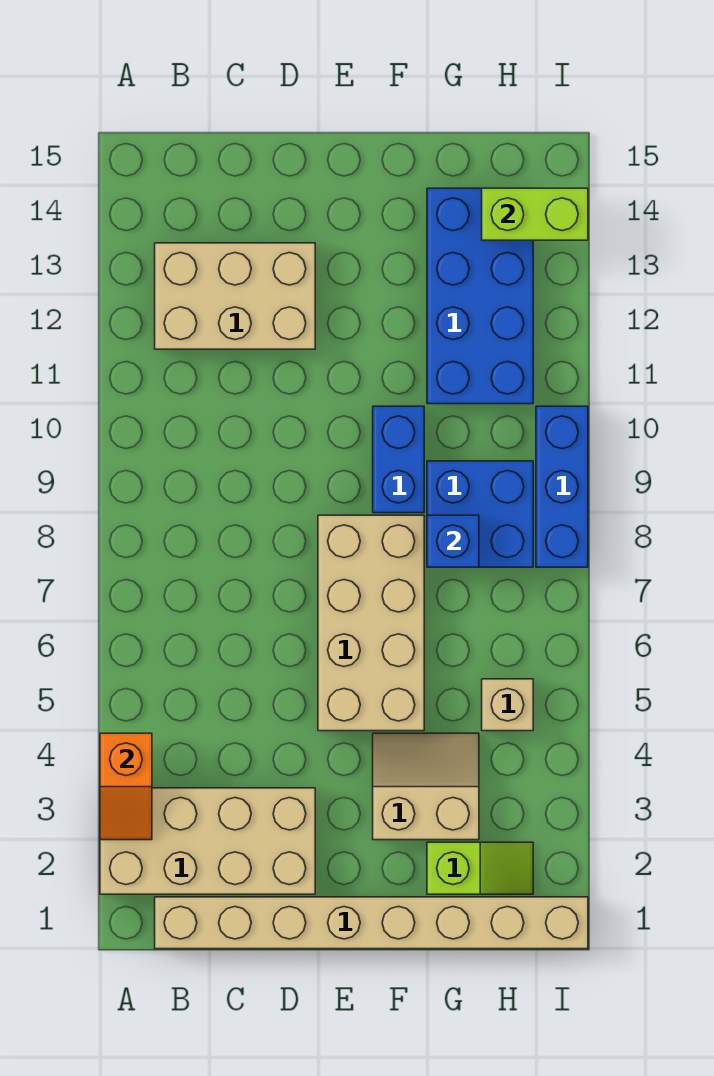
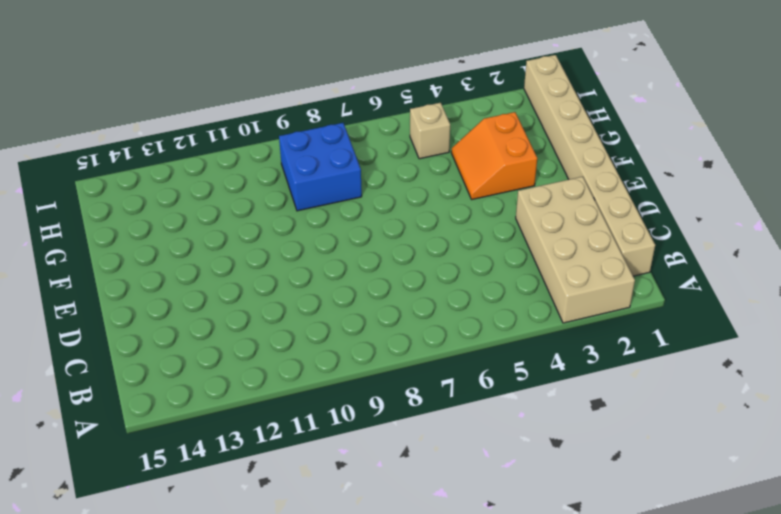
orange slope F3:G4 level 1 top 3 -> tan slope F3:G4 level 1 top 3
none -> tan brick B12:D13 level 1
none -> tan brick E5:F8 level 1
none -> blue brick F9:F10 level 1

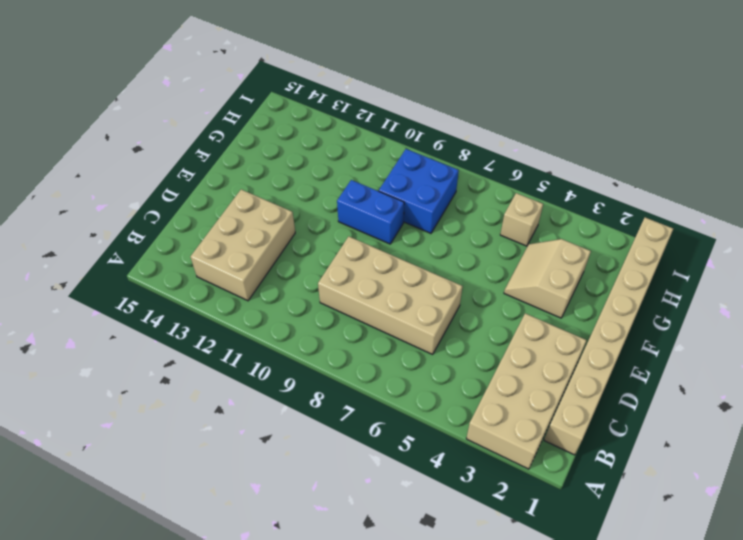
tan brick C6:D9 level 1 -> tan brick E5:F8 level 1
none -> lime slope G2:H2 level 1 top G
none -> blue brick G11:H14 level 1
none -> blue brick I8:I10 level 1

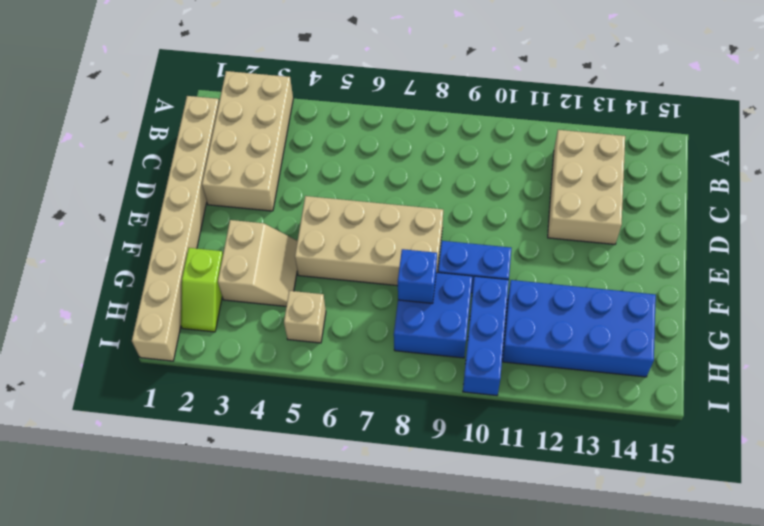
blue brick G10:I10 level 1 -> blue brick I8:I10 level 1
none -> orange slope A3:A4 level 2 top 4
none -> lime brick H14:I14 level 2

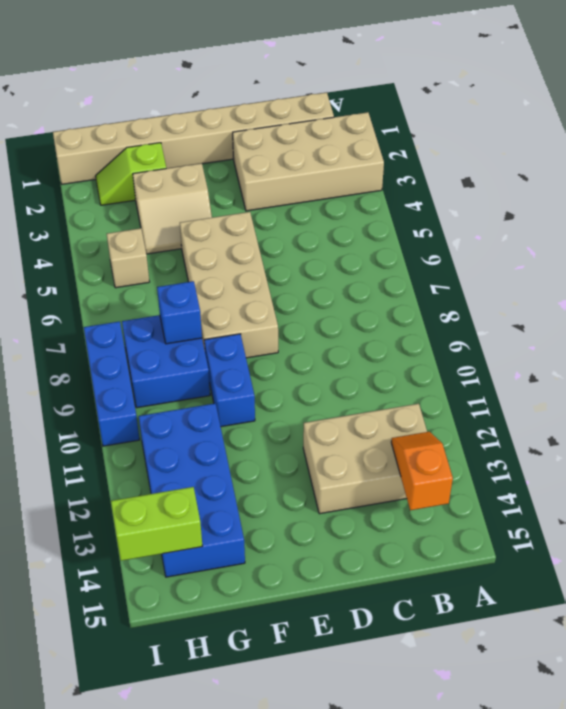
orange slope B13:B14 level 2 top 14 -> orange slope A3:A4 level 2 top 4

